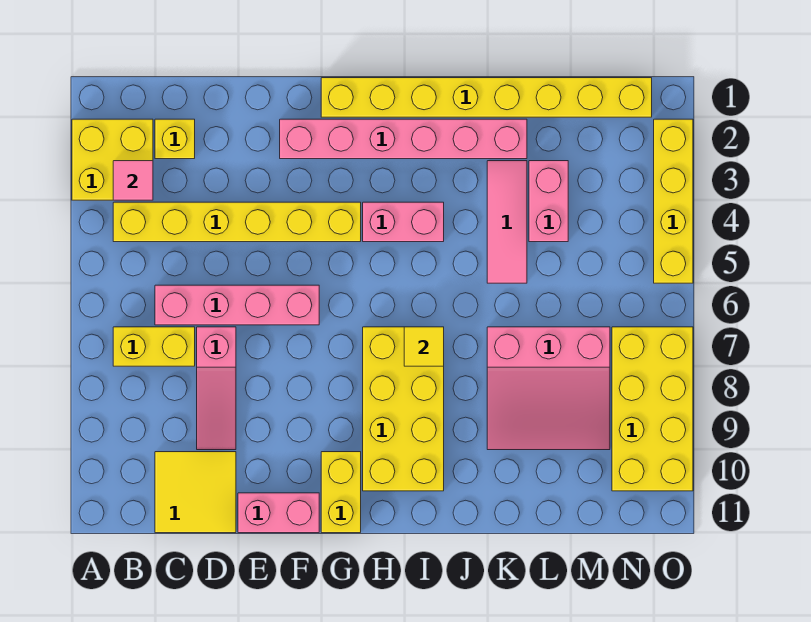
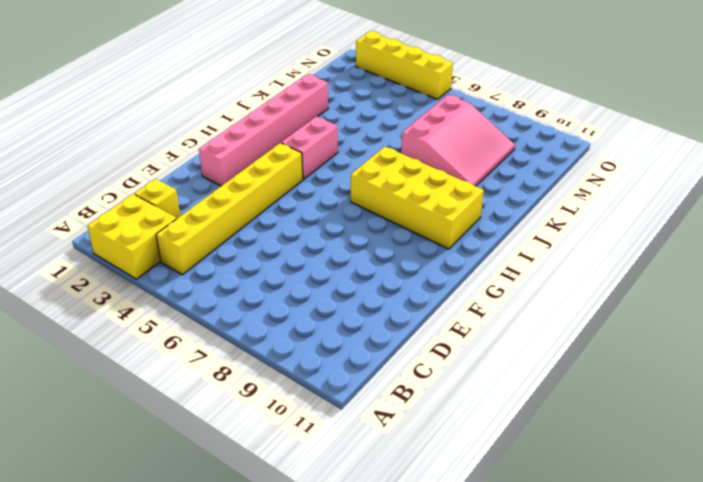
none -> yellow brick B7:C7 level 1
none -> pink brick C6:F6 level 1
none -> yellow tile C10:D11 level 1

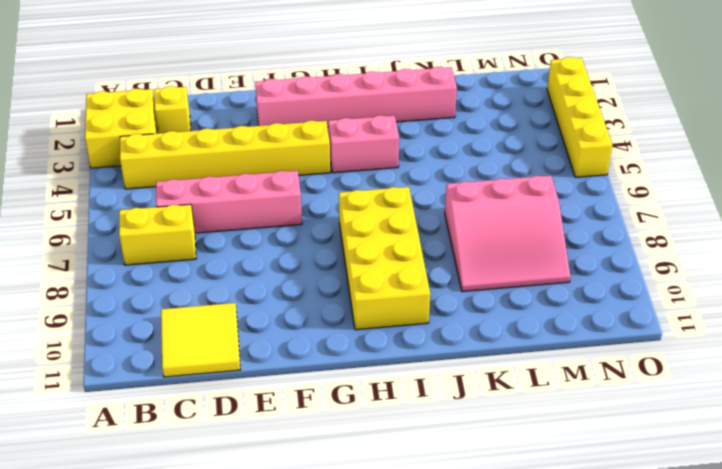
none -> pink slope D7:D9 level 1 top 7
none -> pink brick E11:F11 level 1
none -> yellow brick G1:N1 level 1

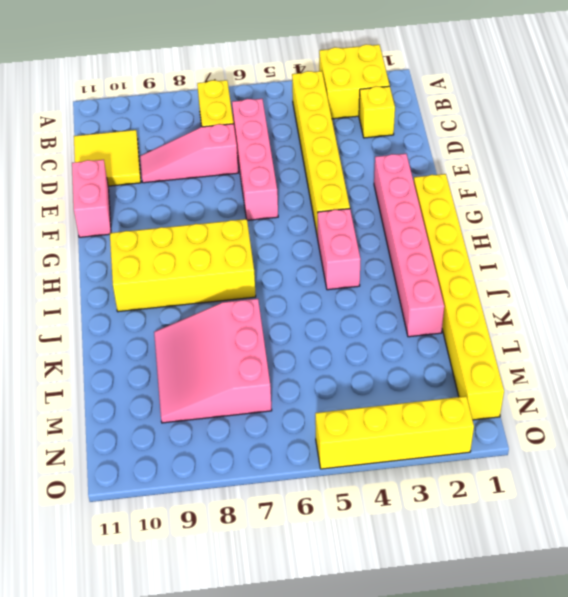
none -> yellow brick G10:G11 level 1
none -> pink tile K3:K5 level 1
none -> pink brick L3:L4 level 1

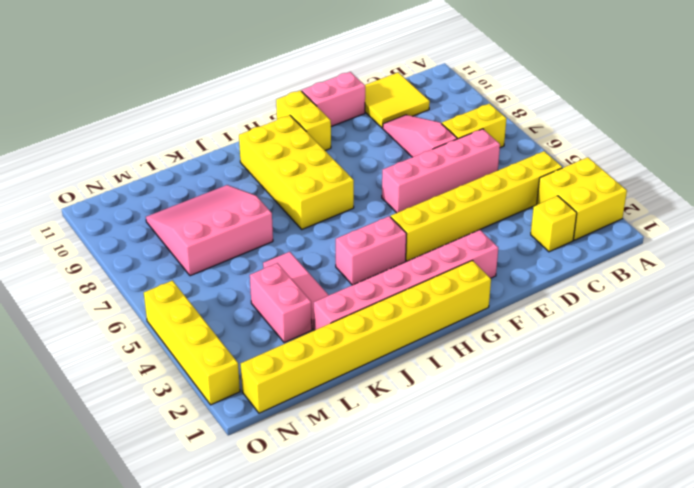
none -> yellow brick N7:O10 level 1
none -> pink tile B3 level 2
none -> yellow tile I7 level 2

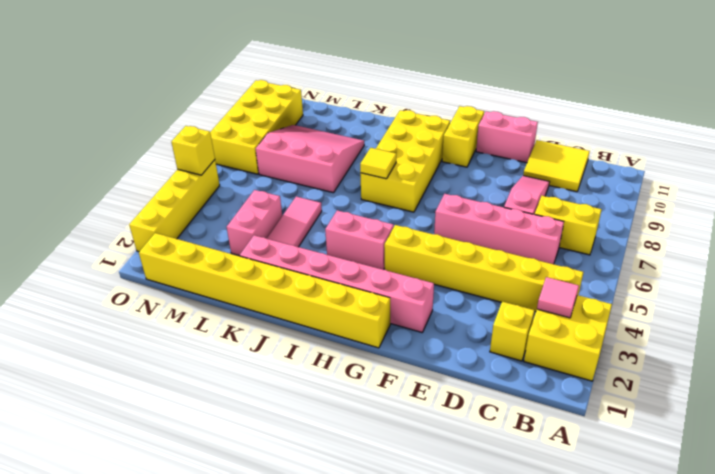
yellow brick O5 level 2 -> none

